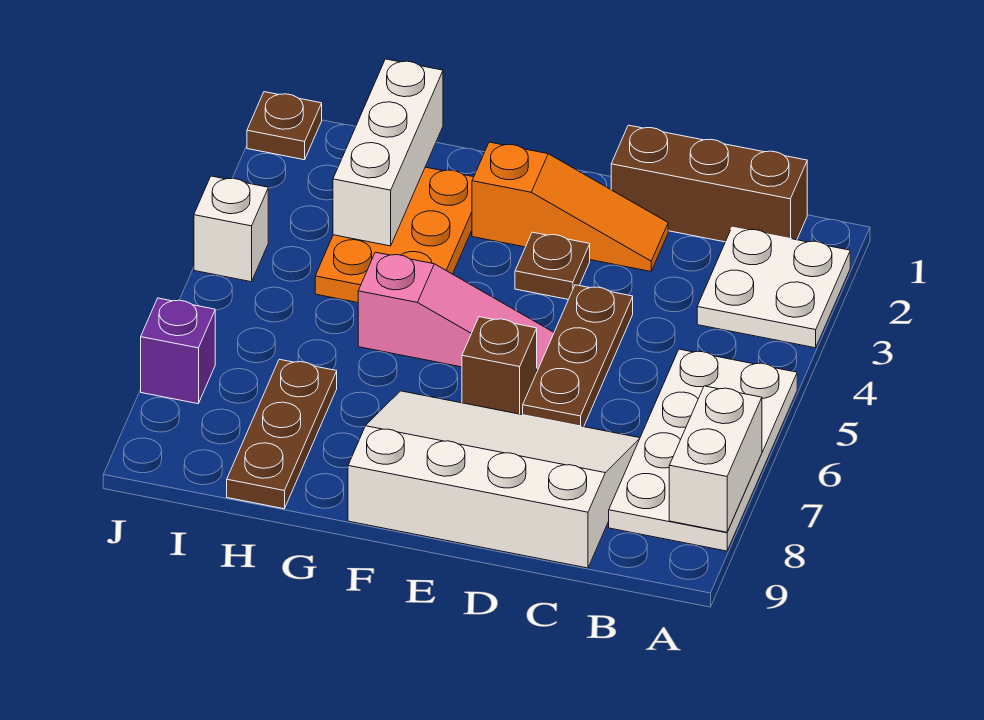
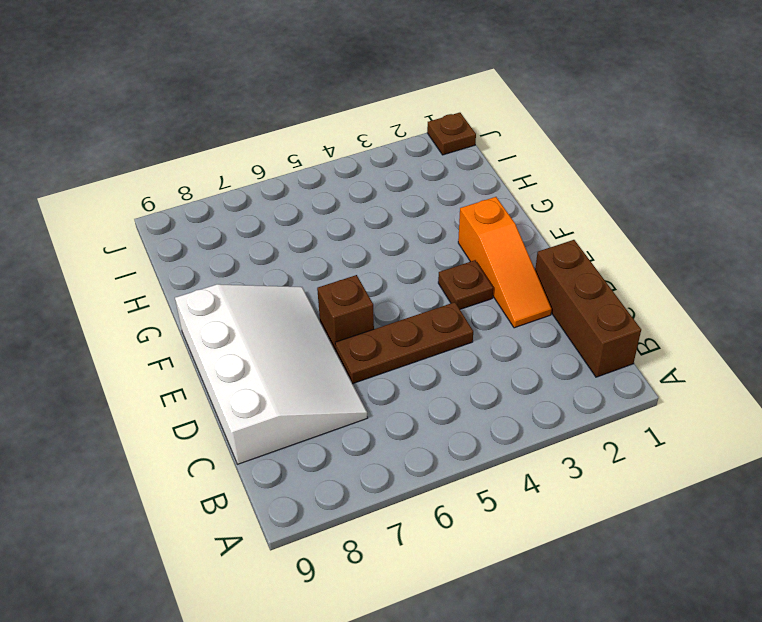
none -> white plate A2:B3 level 1
none -> white plate A5:B8 level 1
none -> pink slope E5:G5 level 1 top G

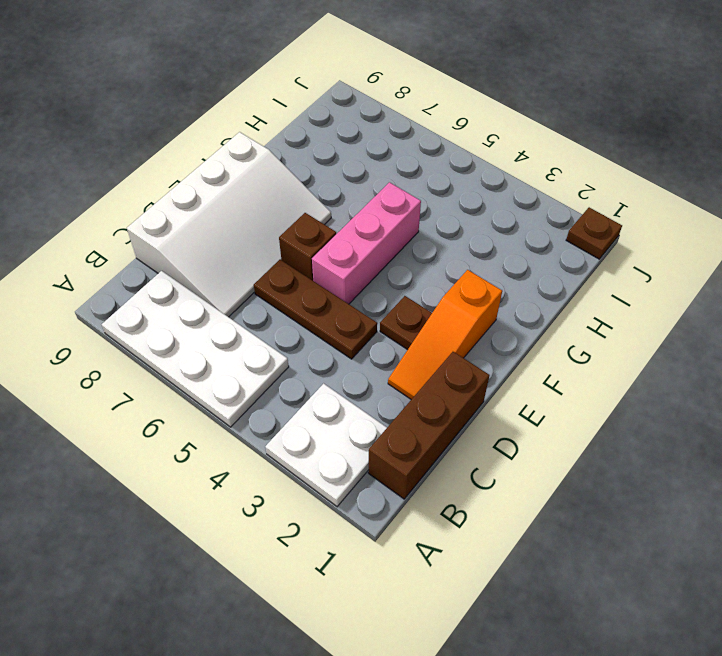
pink brick E5:G5 level 1 -> pink slope E5:G5 level 1 top G
none -> orange plate G2:H4 level 1
none -> brown plate H7:H9 level 1
none -> white brick J4 level 1

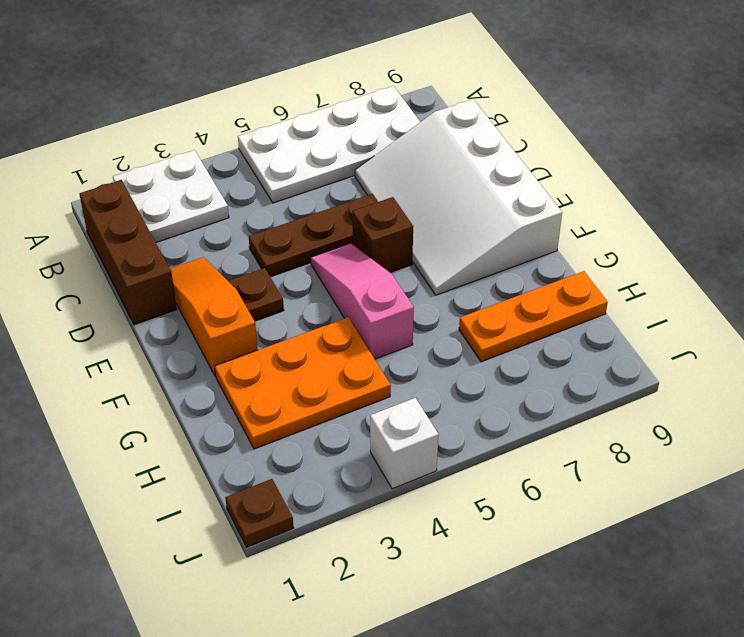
orange plate H7:H9 level 1 -> brown plate H7:H9 level 1
none -> purple brick J7 level 1
none -> white brick A7:A8 level 2
none -> white brick H1:H3 level 2

